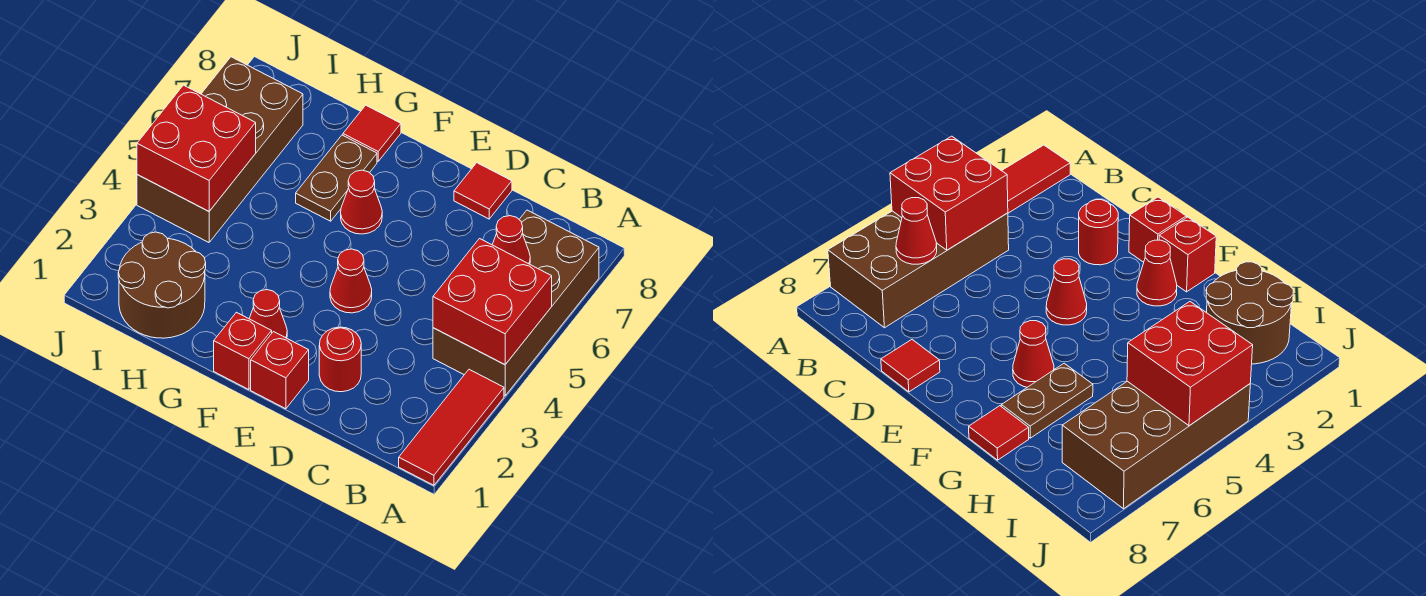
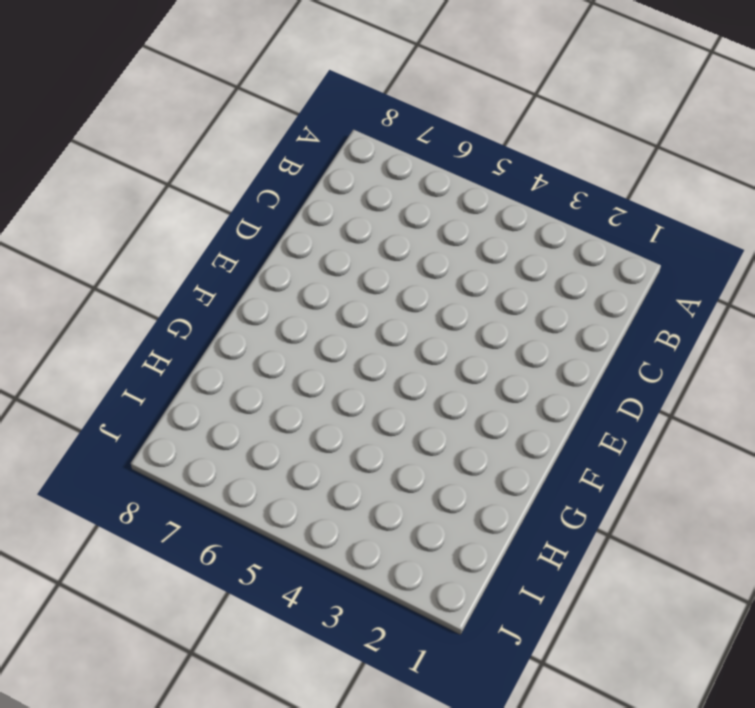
none -> red tile A1:A3 level 1
none -> brown brick A4:B7 level 1
none -> red round brick D2 level 1

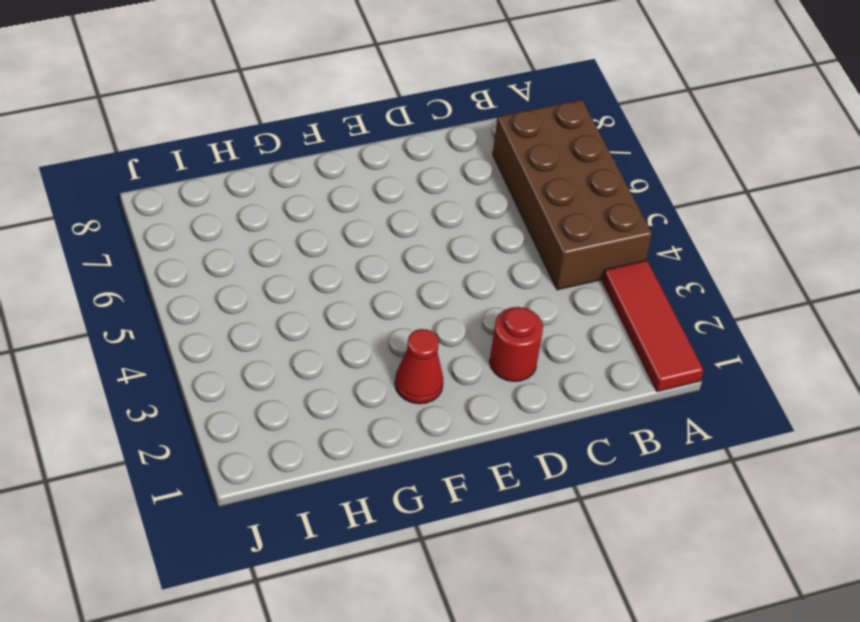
none -> red tile D8 level 1
none -> red brick E1 level 1
none -> red cone E4 level 1

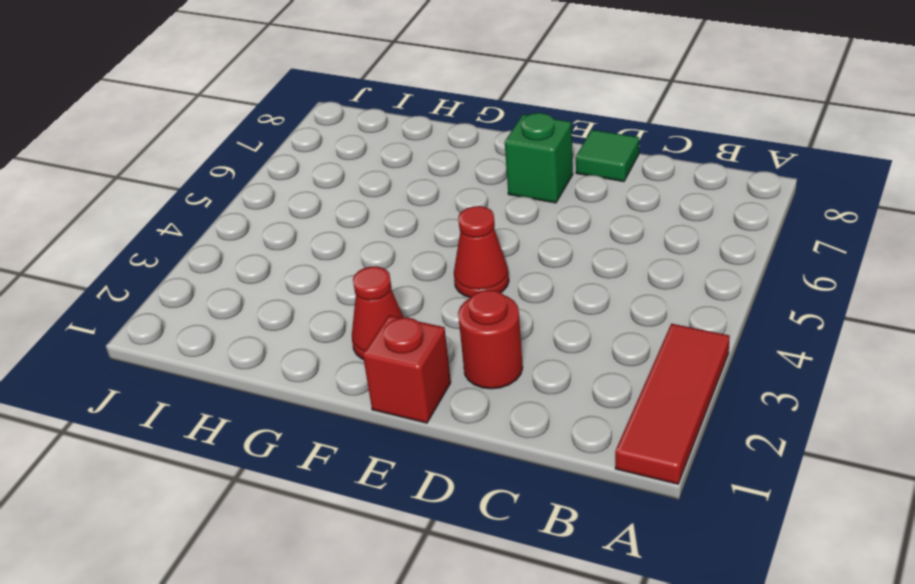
green tile D8 level 1 -> red tile D8 level 1
green brick E7 level 1 -> none
none -> brown brick A4:B7 level 1
none -> red brick F1 level 1
none -> red cone F6 level 1

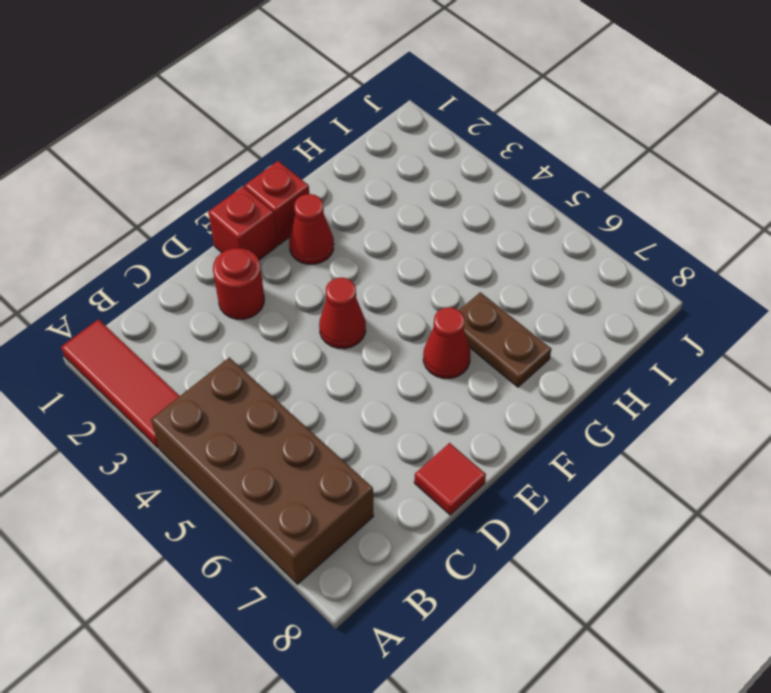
none -> red tile G8 level 1
none -> brown round brick H1:I2 level 1
none -> brown brick I4:J7 level 1

